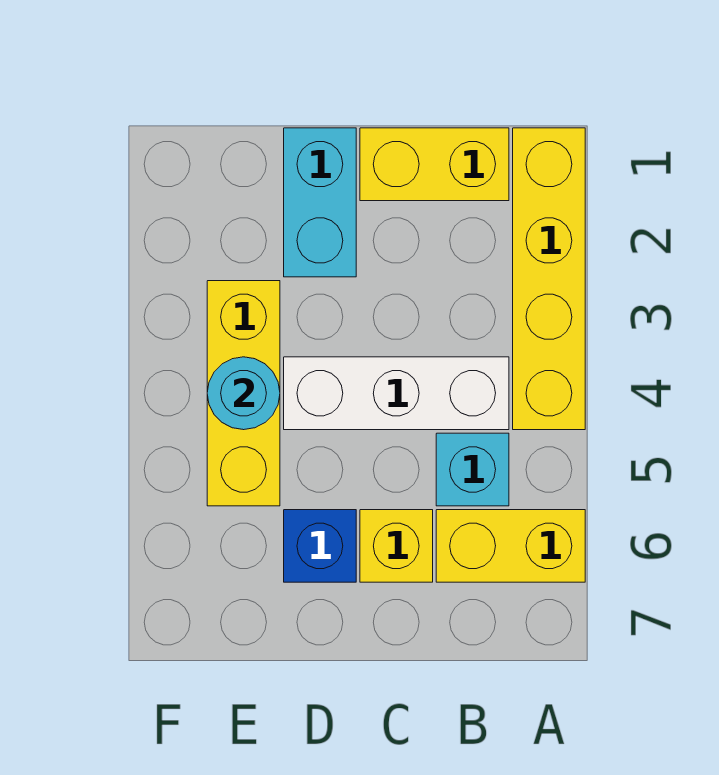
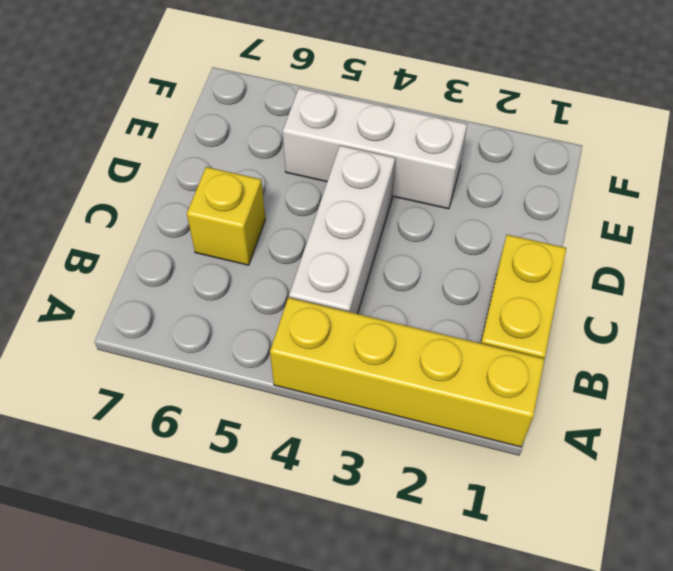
white brick E3:E5 level 1 -> yellow brick E3:E5 level 1
none -> yellow brick A6:B6 level 1
none -> cyan brick B5 level 1

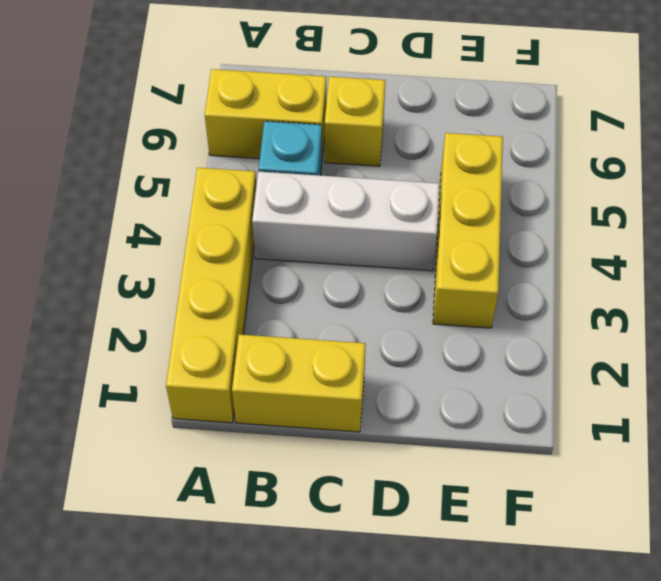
none -> cyan brick D1:D2 level 1
none -> blue brick D6 level 1

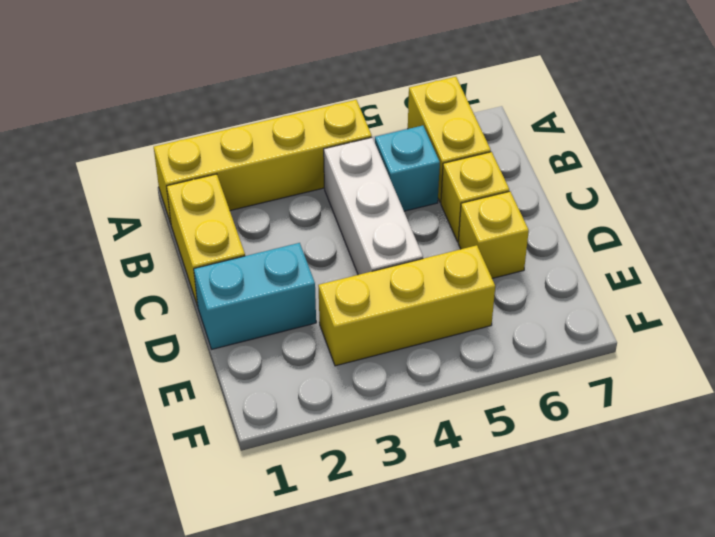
yellow brick D6 level 1 -> blue brick D6 level 1
none -> cyan round brick E4 level 2

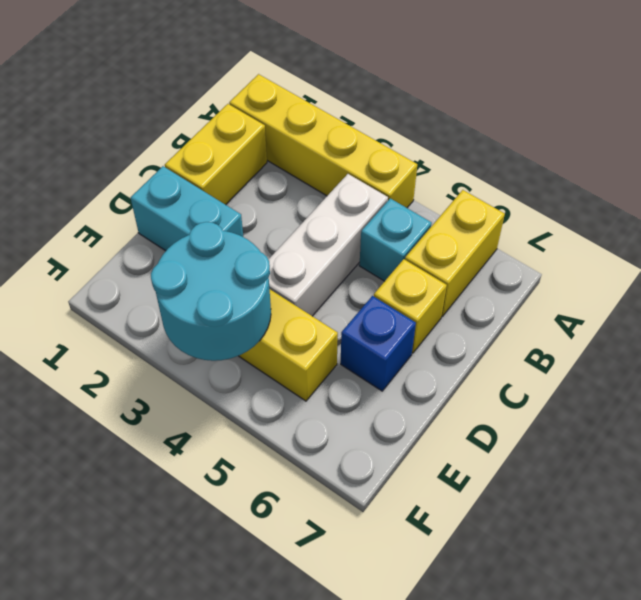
cyan round brick E3:F4 level 2 -> cyan round brick E4 level 2

